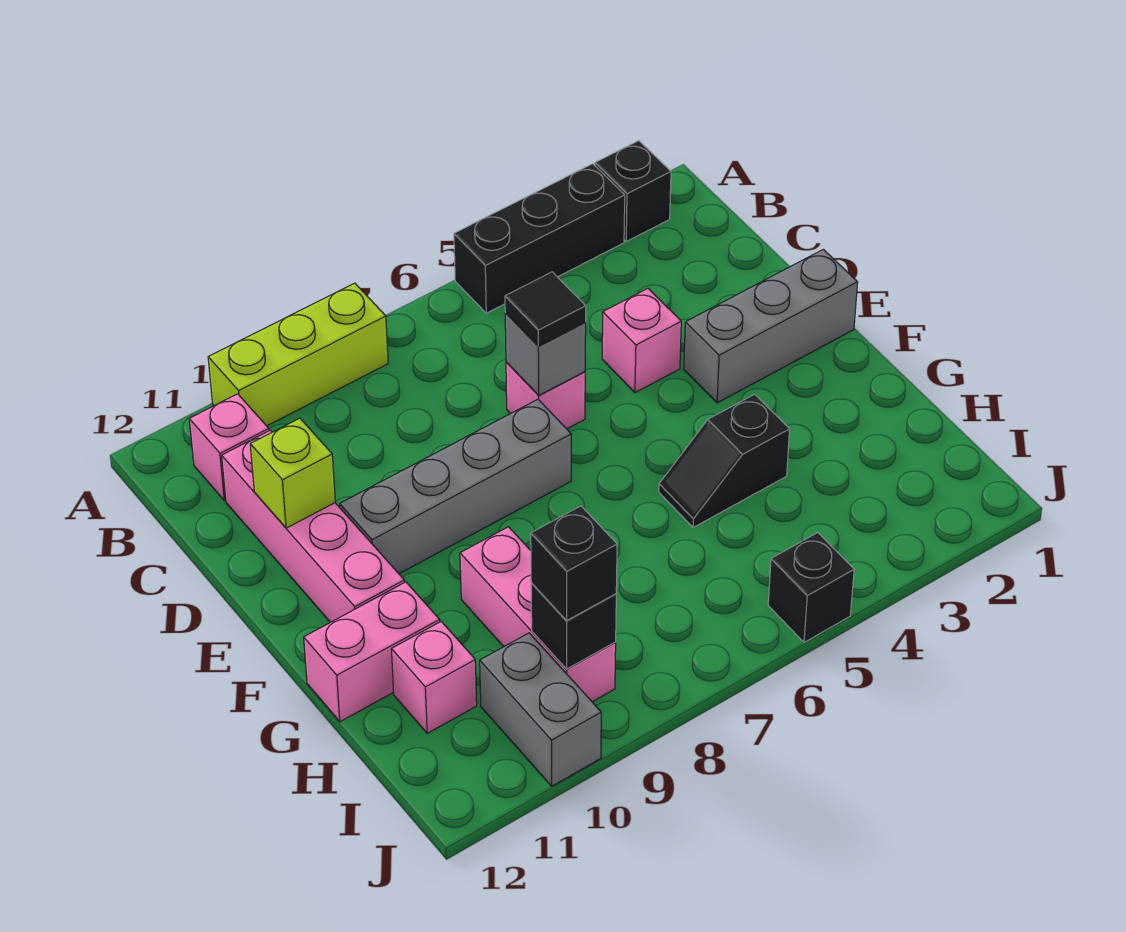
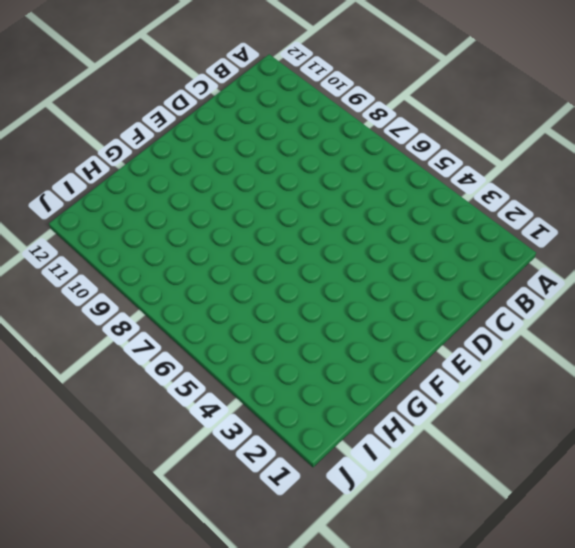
none -> black brick A2 level 1
none -> black brick A3:A5 level 1
none -> lime brick A8:A10 level 1

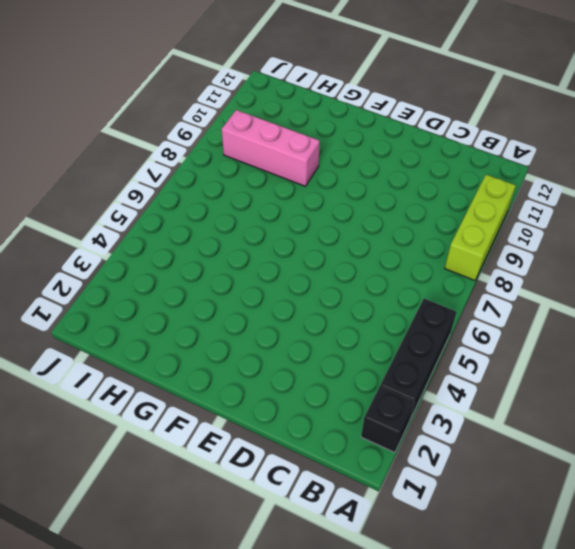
none -> pink brick B11 level 1
none -> pink brick C11:F11 level 1
none -> pink brick D4 level 1

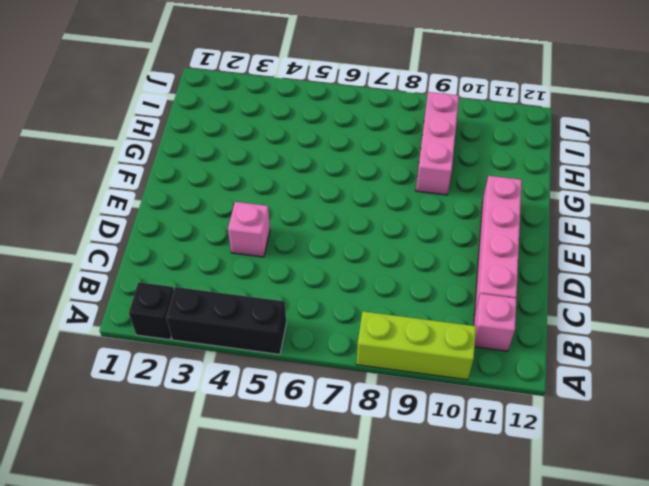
none -> pink brick D6 level 1
none -> grey brick E1:E3 level 1
none -> grey brick E7:E10 level 1

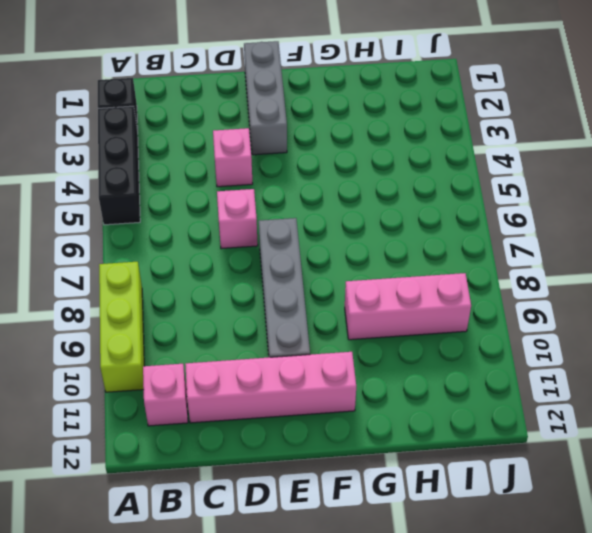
none -> black slope G4:G5 level 1 top 4
none -> pink brick G11:G12 level 1
none -> pink brick H11 level 1

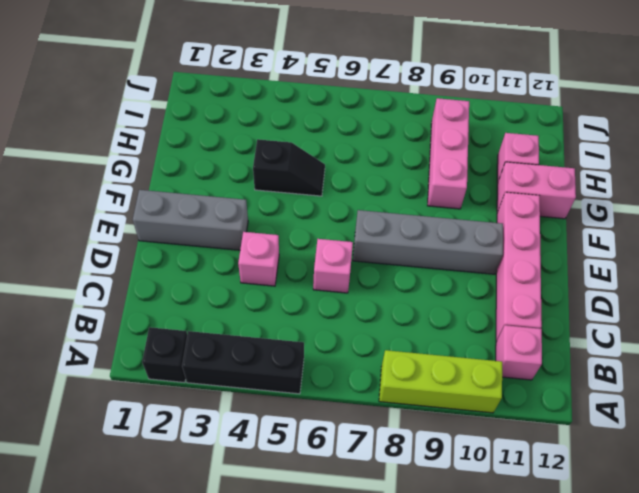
none -> grey brick I10:J10 level 1
none -> black brick J5 level 1
none -> grey brick D6 level 2

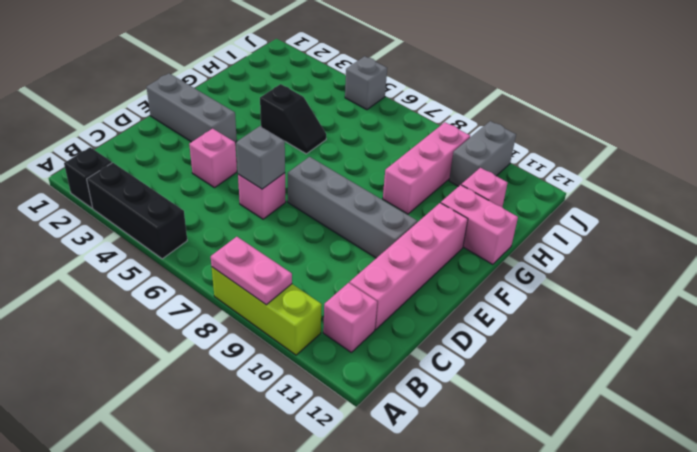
pink plate A8:A9 level 2 -> none
grey brick J5 level 1 -> black brick J5 level 1
none -> lime brick D11 level 2
none -> black brick I9 level 2
none -> black tile D6 level 3

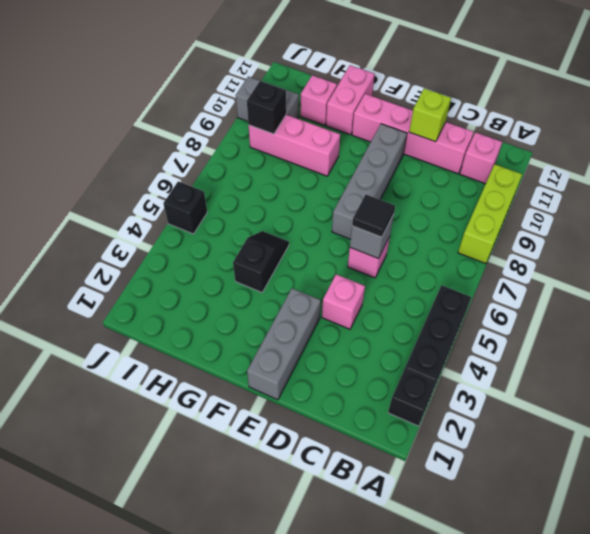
none -> black brick I9 level 3

